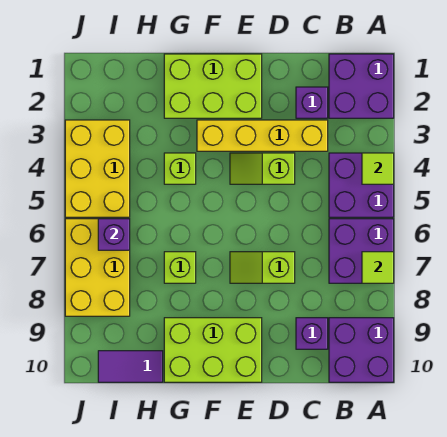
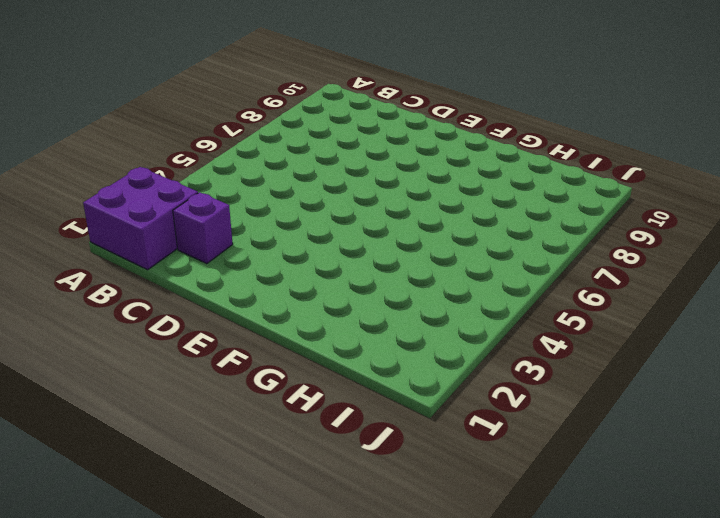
none -> purple brick A4:B5 level 1
none -> purple brick A6:B7 level 1
none -> purple brick A9:B10 level 1

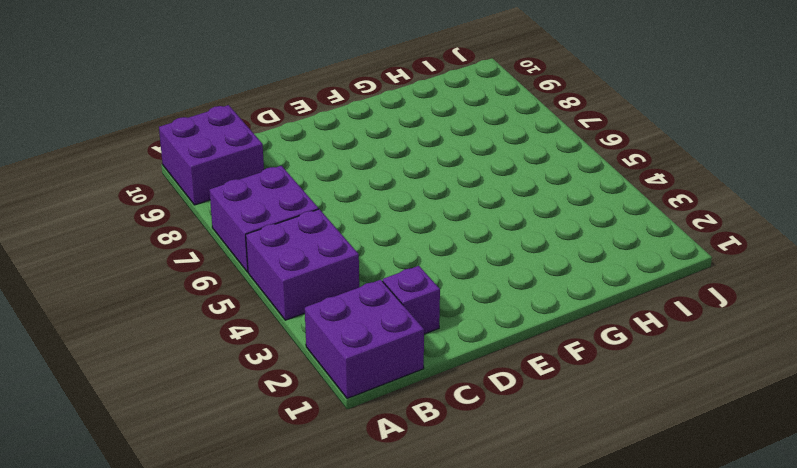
none -> yellow brick C3:F3 level 1
none -> purple brick C9 level 1
none -> lime slope D4:E4 level 1 top D

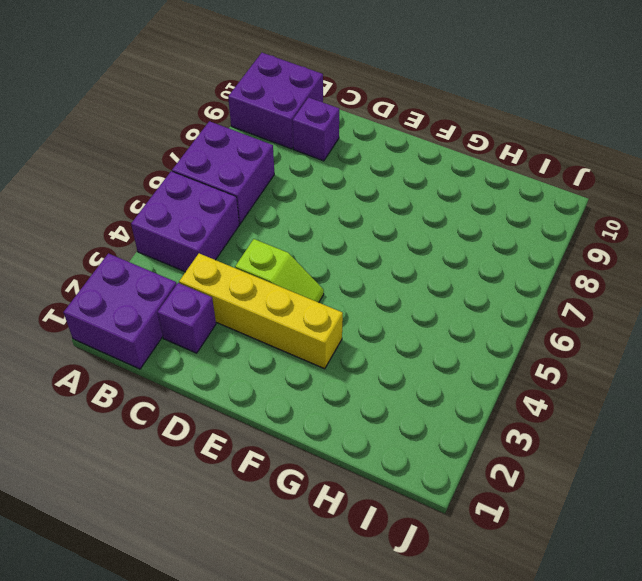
none -> lime slope D7:E7 level 1 top D
none -> lime brick E1:G2 level 1
none -> lime brick E9:G10 level 1

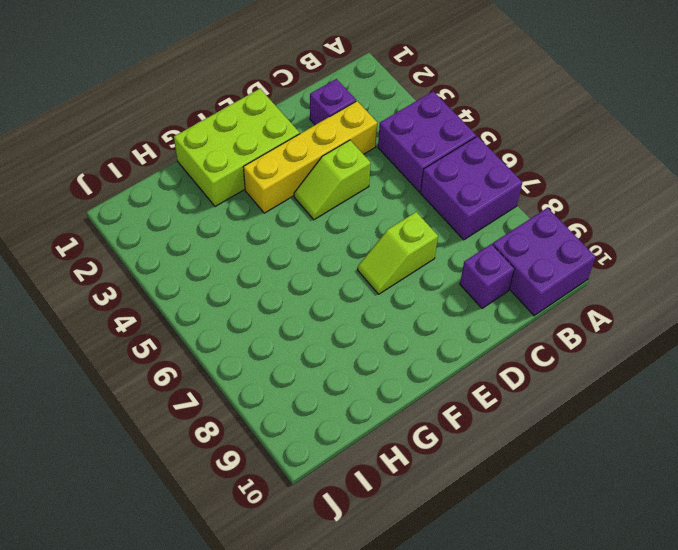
none -> purple brick A1:B2 level 1
none -> lime brick E9:G10 level 1
none -> lime brick G4 level 1

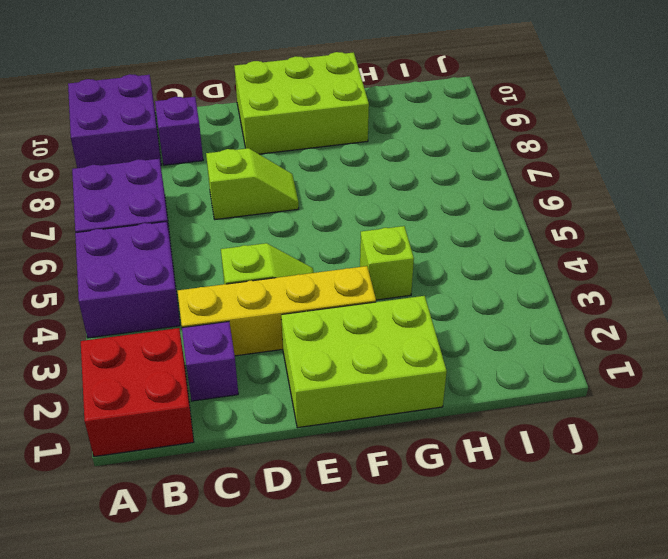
red brick A1:B2 level 1 -> purple brick A1:B2 level 1
none -> lime brick G7 level 1
none -> purple tile H10:I10 level 1
none -> yellow brick I3:J5 level 1

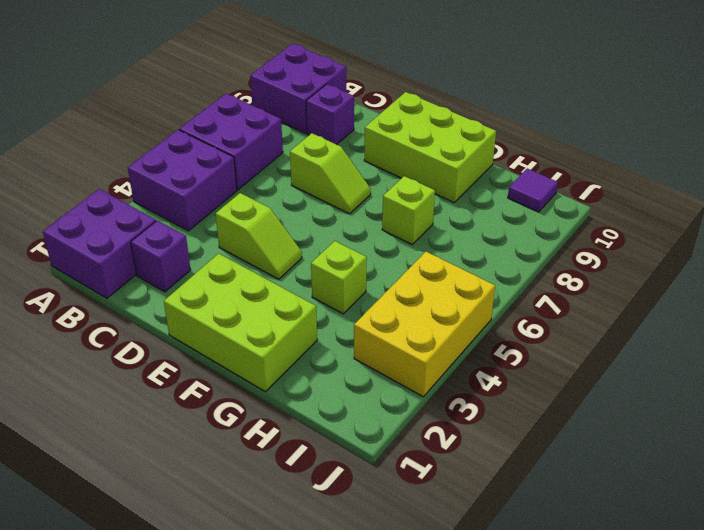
purple tile I10 level 1 -> purple tile H10:I10 level 1
none -> yellow brick C3:F3 level 1
none -> yellow brick I6:J8 level 1
none -> lime tile A4 level 2

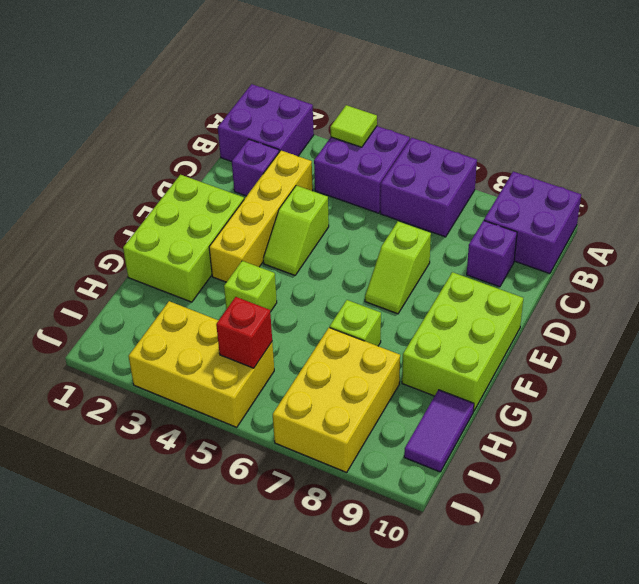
yellow brick H7:J8 level 1 -> yellow brick I6:J8 level 1
red brick I5 level 2 -> none
none -> lime tile A7 level 2
none -> purple brick I6 level 2

